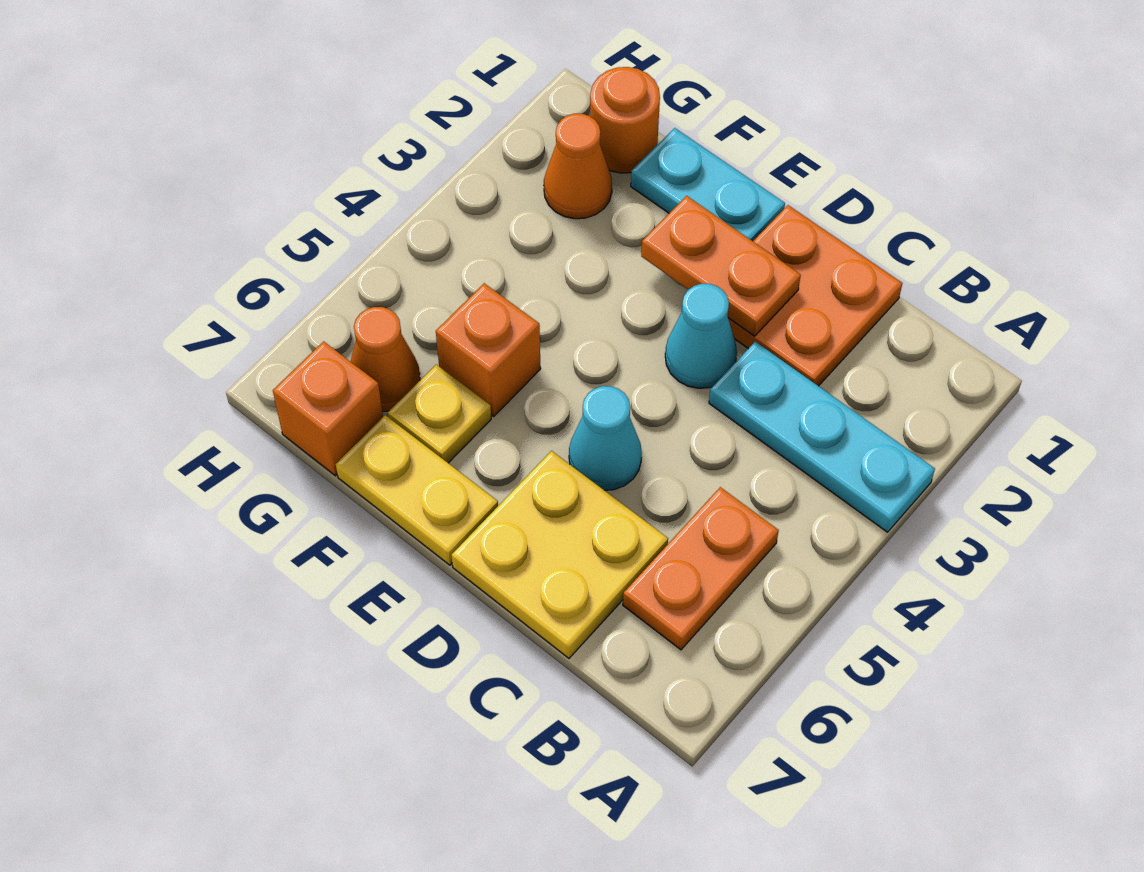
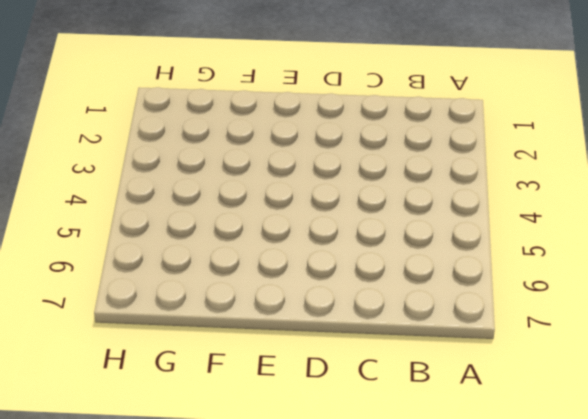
none -> cyan plate A3:C3 level 1
none -> orange plate B5:B6 level 1
none -> orange plate C1:D2 level 1

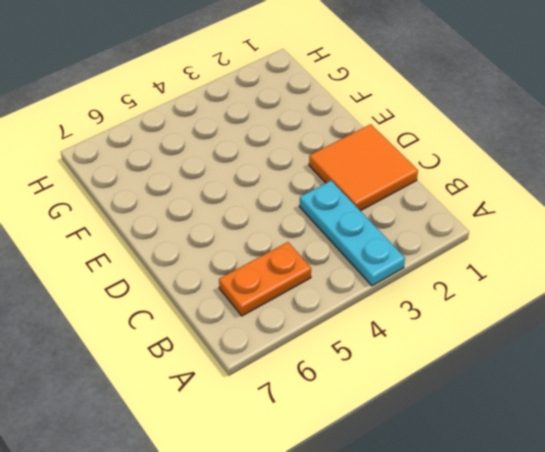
orange tile C1:D2 level 1 -> orange plate C1:D2 level 1
none -> yellow plate C6:D7 level 1
none -> cyan cone D3 level 1
none -> cyan cone D5 level 1

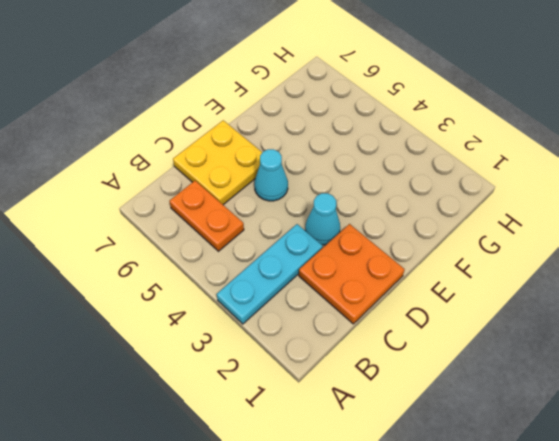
none -> cyan plate E1:F1 level 1
none -> yellow plate E7:F7 level 1
none -> orange brick F5 level 1

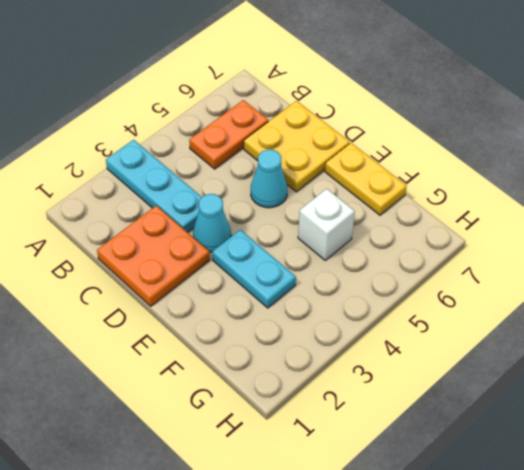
cyan plate E3:F3 level 1 -> cyan plate E1:F1 level 1
white brick F5 level 1 -> orange brick F5 level 1
none -> yellow plate F6 level 1
none -> orange round brick G1 level 1
none -> orange cone G2 level 1

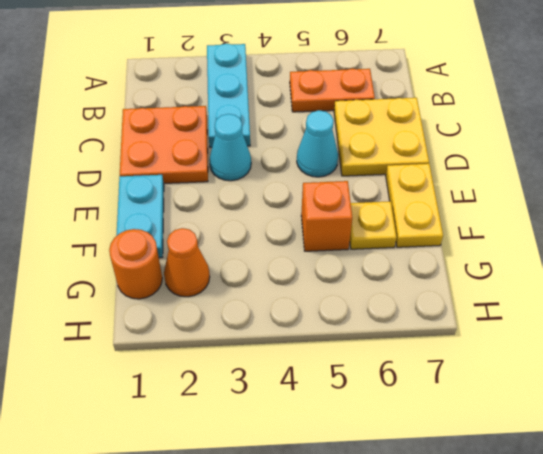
none -> orange cone G6 level 1
none -> orange brick G7 level 1
none -> orange plate D2:E2 level 2

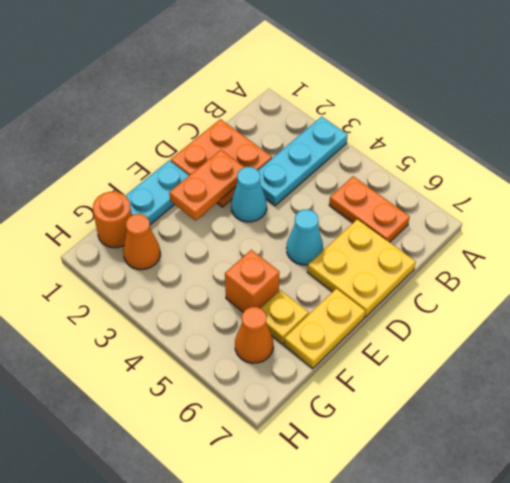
none -> orange brick G7 level 1

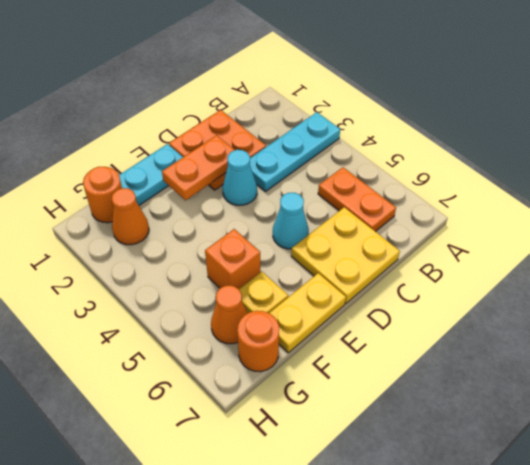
orange round brick G7 level 1 -> orange brick G7 level 1

